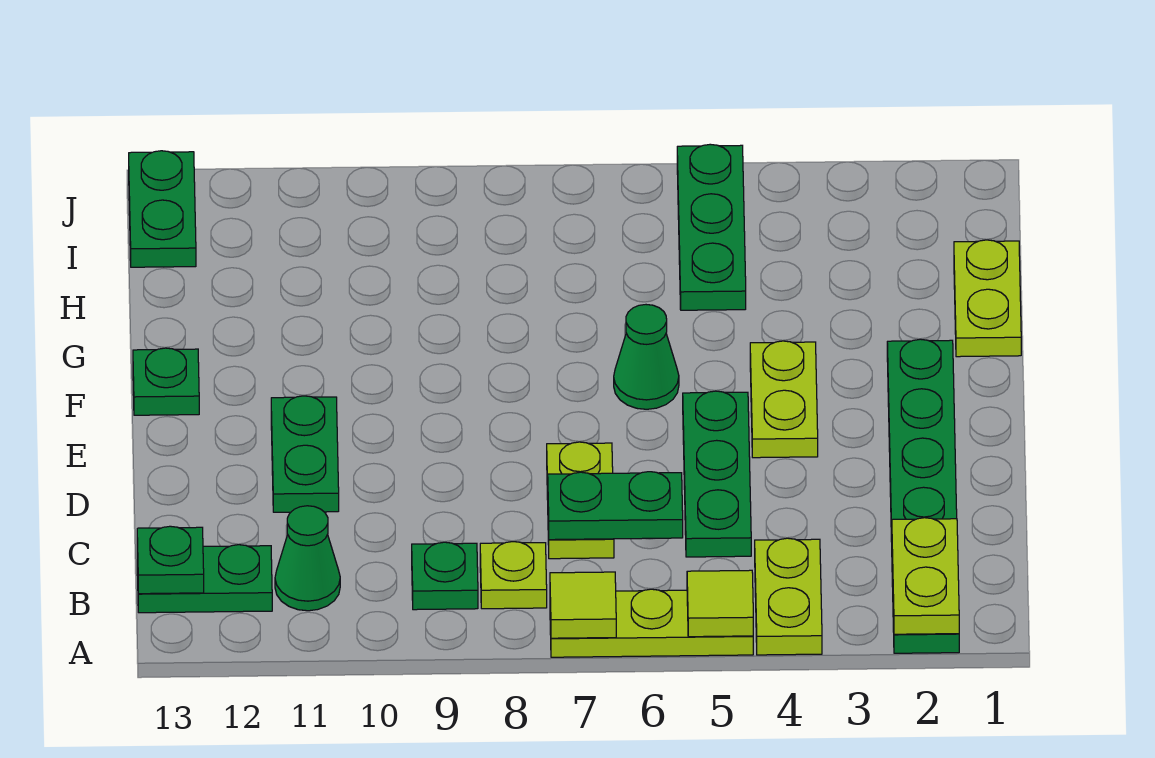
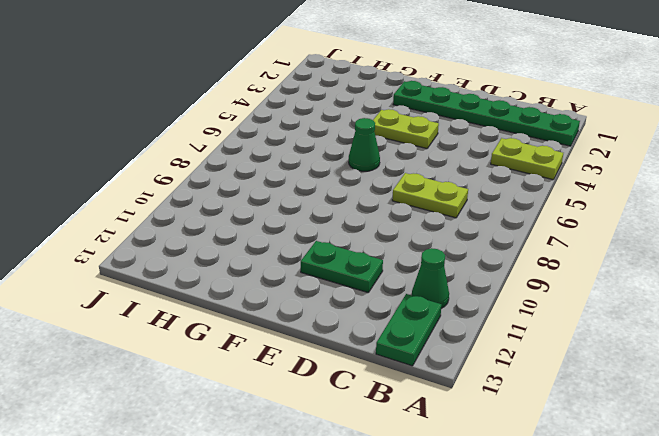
none -> lime plate A5:A7 level 1
none -> lime plate B8 level 1
none -> green plate B9 level 1

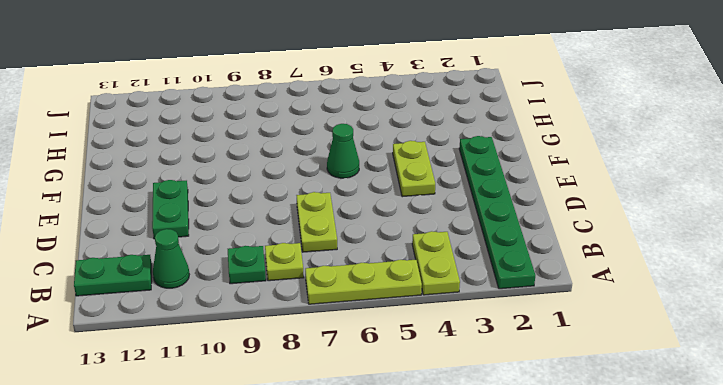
none -> green plate C5:E5 level 1
none -> green plate F13 level 1
none -> lime plate G1:H1 level 1

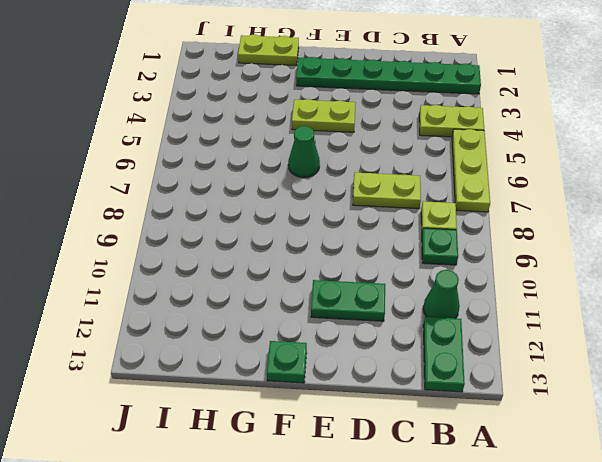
none -> green plate C5:E5 level 1
none -> green plate H5:J5 level 1
none -> green plate I13:J13 level 1

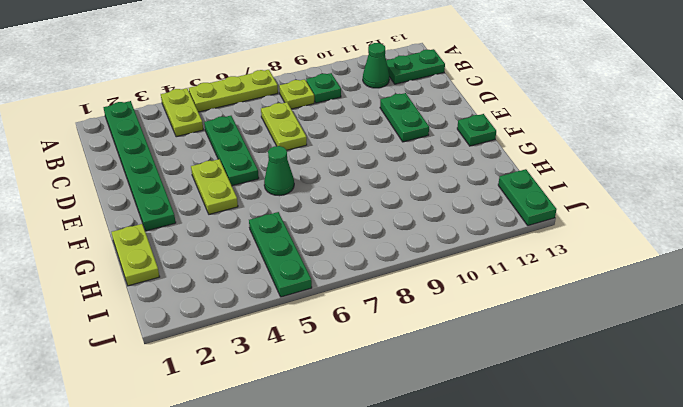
none -> lime plate A2:B2 level 2
none -> lime tile A5 level 2
none -> lime tile A7 level 2

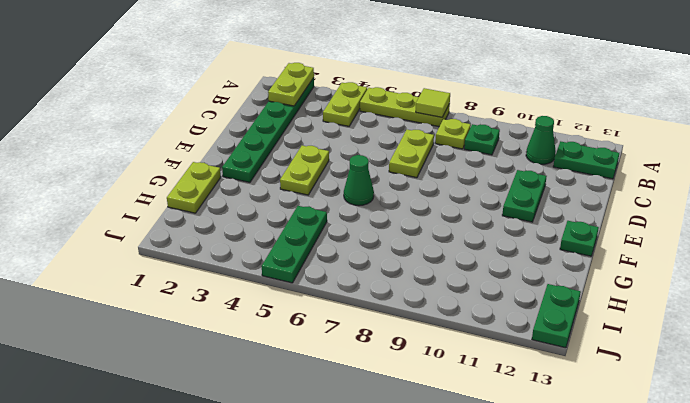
none -> green plate C5:E5 level 1
none -> lime tile A5 level 2
none -> green plate B13 level 2

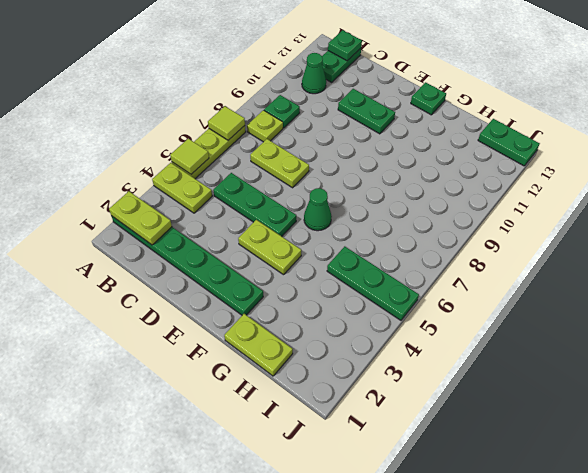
none -> green plate C6:C7 level 2

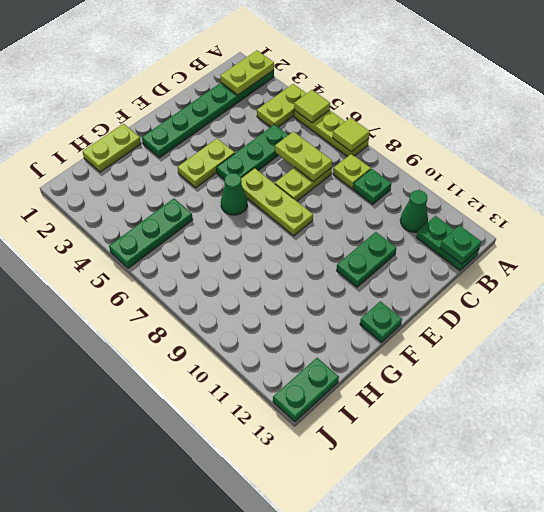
lime plate C6:C7 level 2 -> green plate C6:C7 level 2
lime plate E6:E8 level 1 -> none

